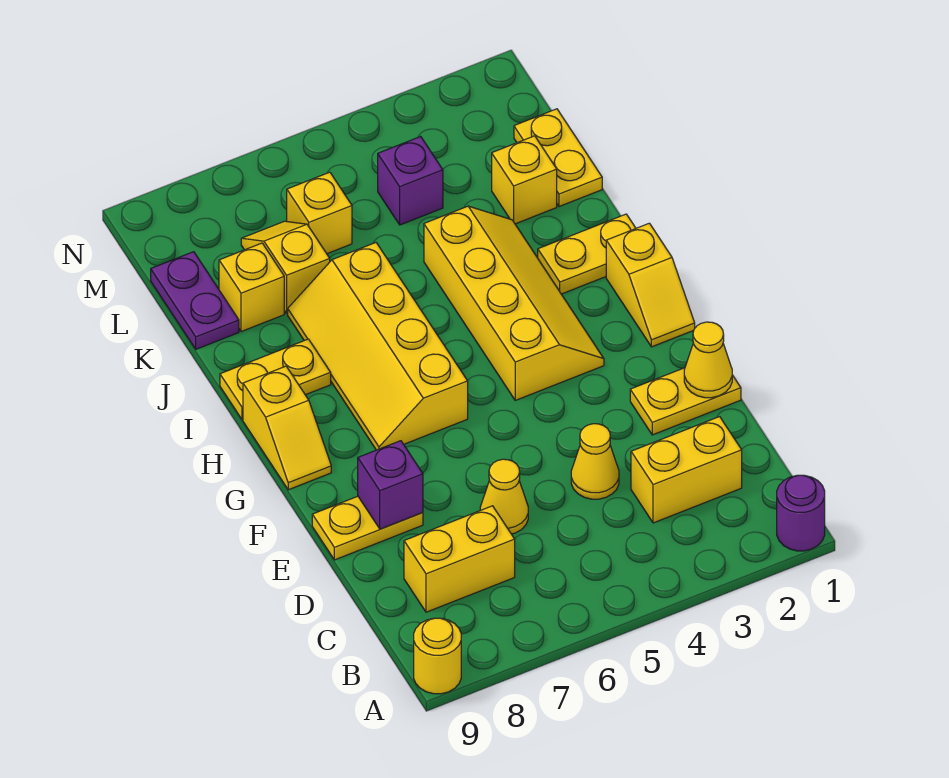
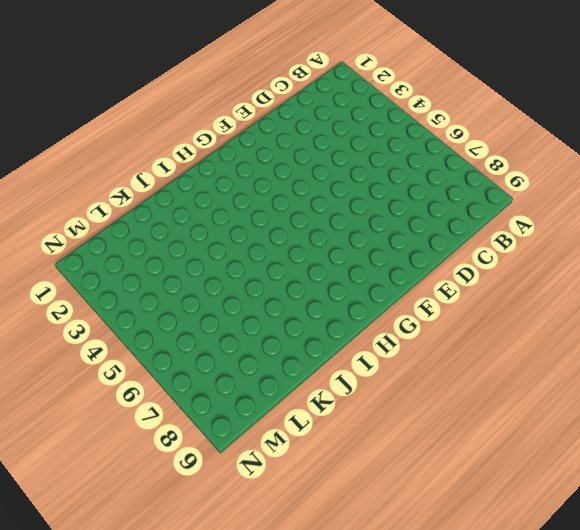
none -> purple round brick A1 level 1
none -> yellow round brick A9 level 1
none -> yellow brick C2:C3 level 1

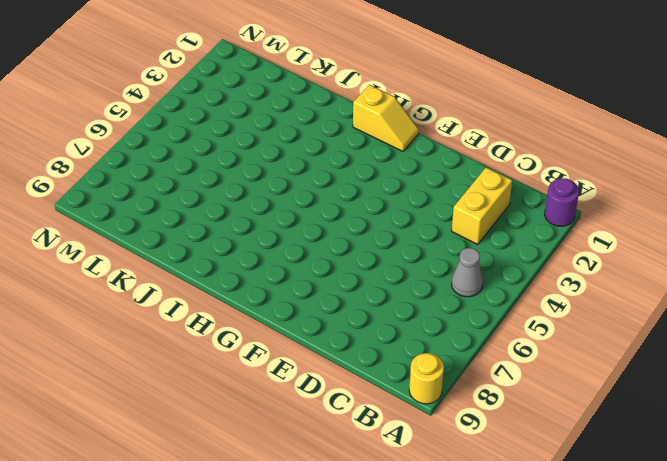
grey cone B5 level 1 -> none
none -> yellow brick C7:C8 level 1
none -> yellow cone D4 level 1
none -> yellow cone D6 level 1

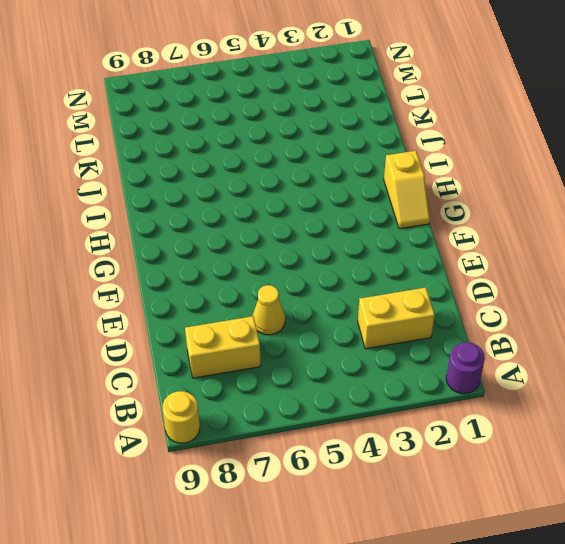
none -> yellow cone D4 level 1
none -> yellow plate E1:E2 level 1
none -> yellow plate E8:E9 level 1

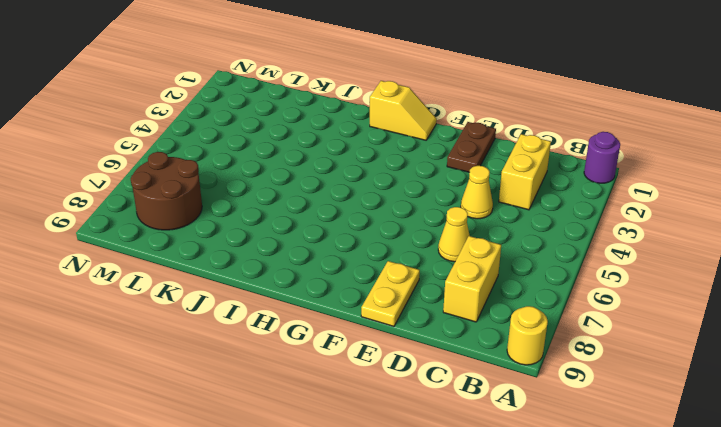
brown plate E1:E2 level 1 -> yellow plate E1:E2 level 1
brown round brick L7:M8 level 1 -> yellow slope K7:L7 level 1 top K
none -> yellow slope G3:J4 level 1 top 4
none -> yellow slope G6:J7 level 1 top 6
none -> yellow slope G9:H9 level 1 top H

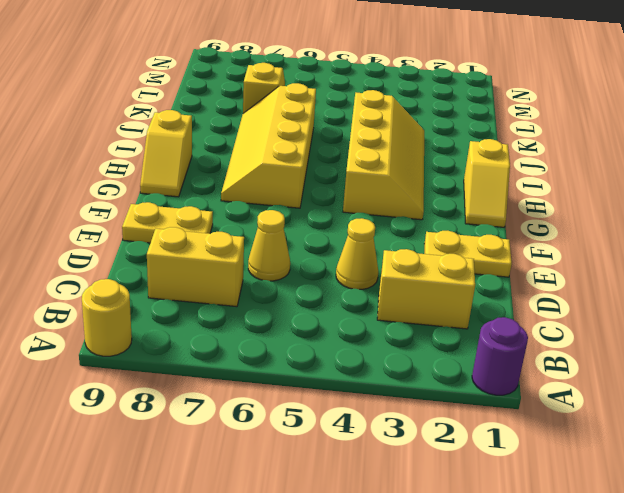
none -> yellow plate I1:I2 level 1
none -> yellow plate I8:I9 level 1
none -> yellow plate K1:L1 level 1

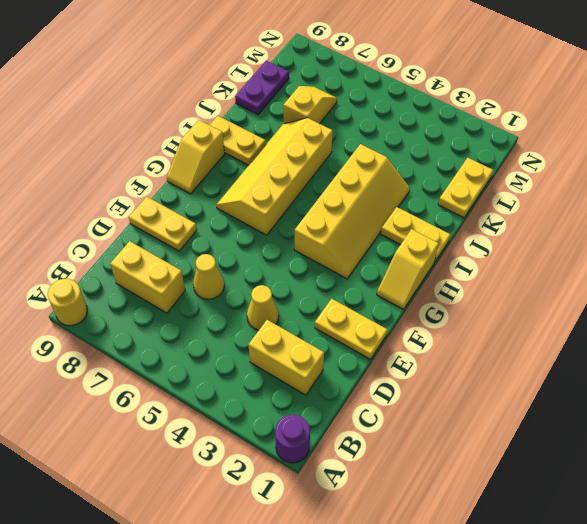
none -> yellow brick K2 level 1
none -> yellow brick K8 level 1
none -> purple brick L4 level 1

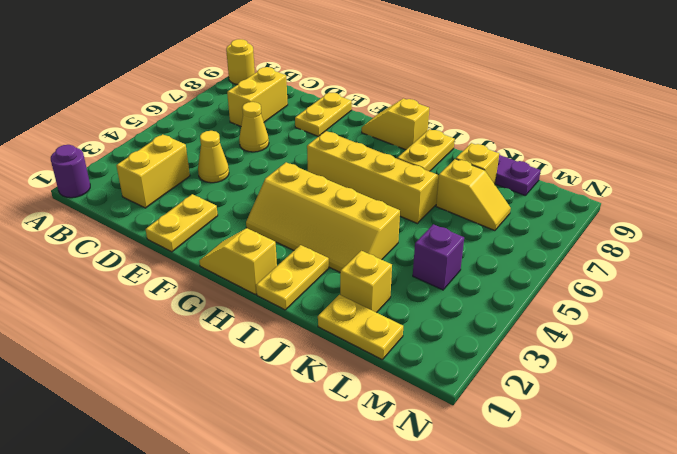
none -> yellow brick L6 level 1
none -> yellow cone E1 level 2
none -> purple brick E8 level 2

